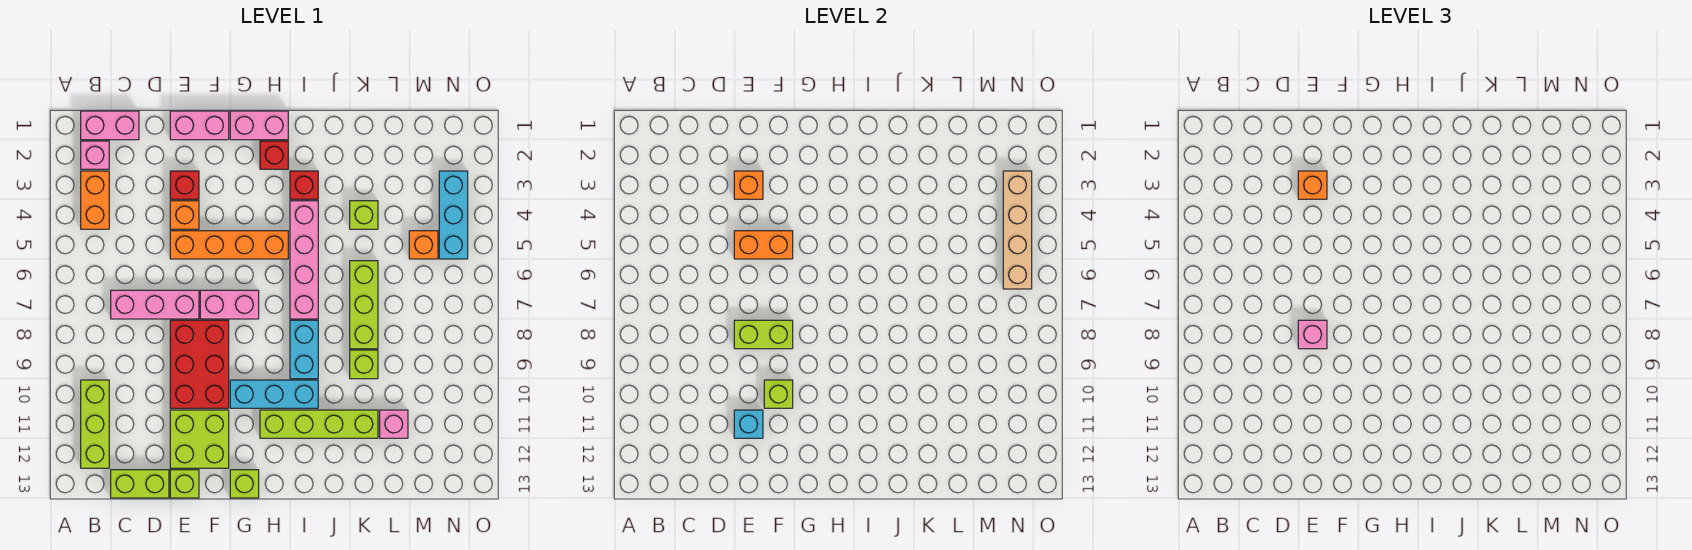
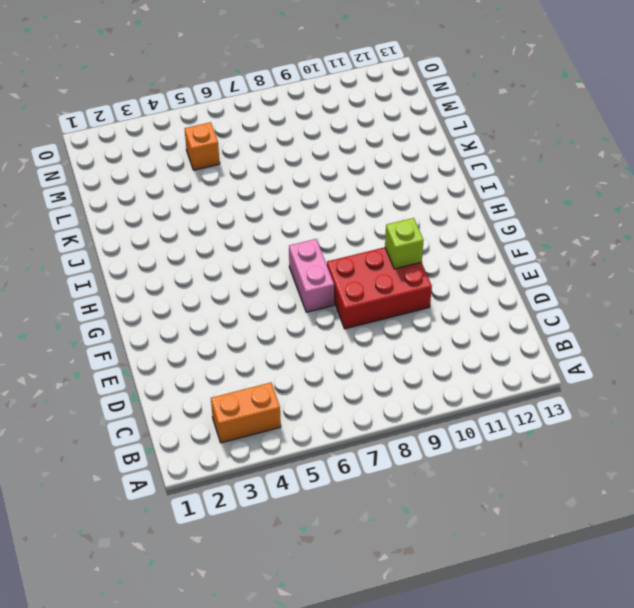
none -> pink brick B1:C1 level 1
none -> pink brick B2 level 1
none -> lime brick B10:B12 level 1
none -> pink brick C7:E7 level 1

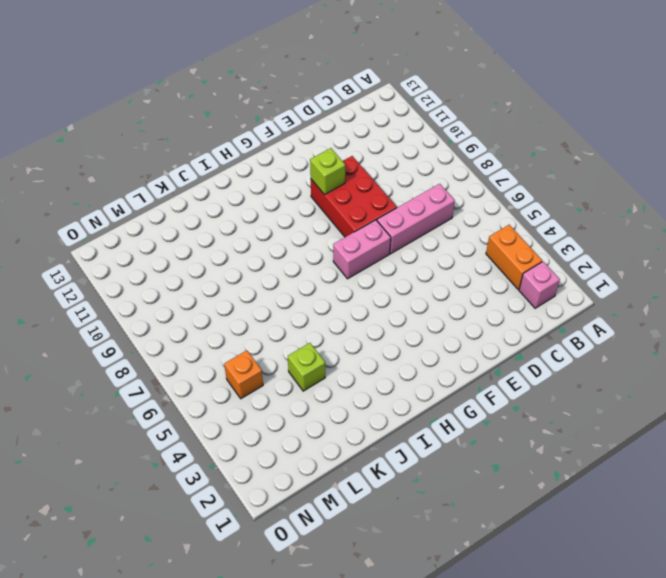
none -> pink brick B1:C1 level 1
none -> lime brick B10:B12 level 1
none -> lime brick C13:D13 level 1
none -> pink brick E1:F1 level 1

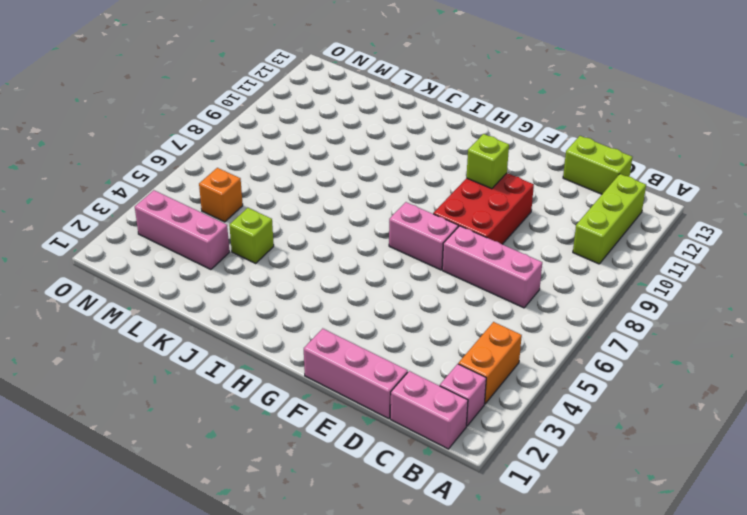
pink brick D1:F1 level 1 -> pink brick E1:F1 level 1
pink brick L3:N3 level 1 -> cyan brick N3:N5 level 1
none -> red brick E3 level 1
none -> orange brick E4 level 1
none -> orange brick E5:H5 level 1
none -> lime brick E11:F12 level 1

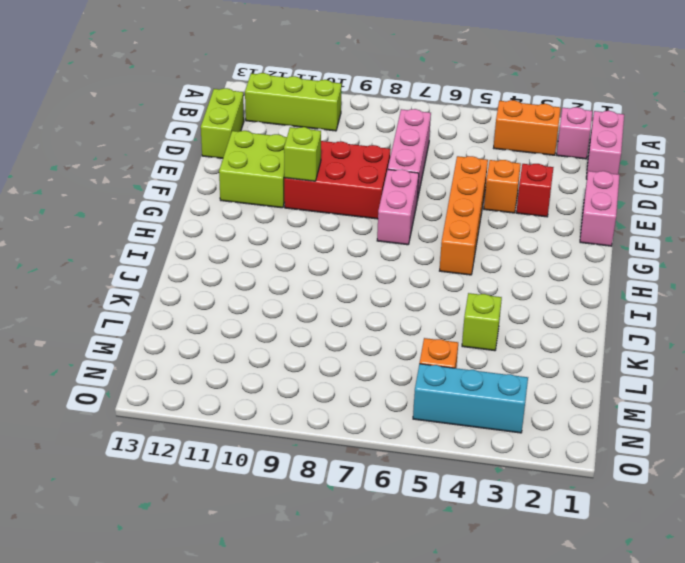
none -> lime brick E13 level 1
none -> pink brick G1:H1 level 1
none -> cyan brick G10:I10 level 1
none -> lime brick G13 level 1

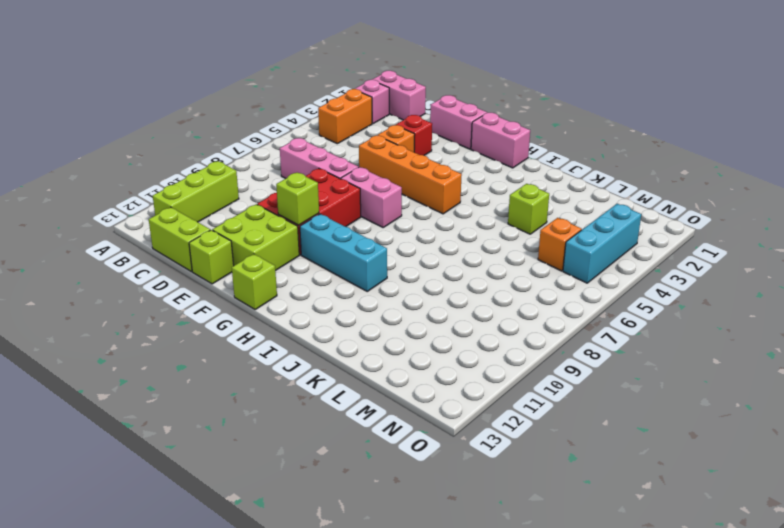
none -> red brick H2 level 1
none -> lime brick H11:K11 level 1
none -> red brick I3 level 1
none -> pink brick I4:I7 level 1

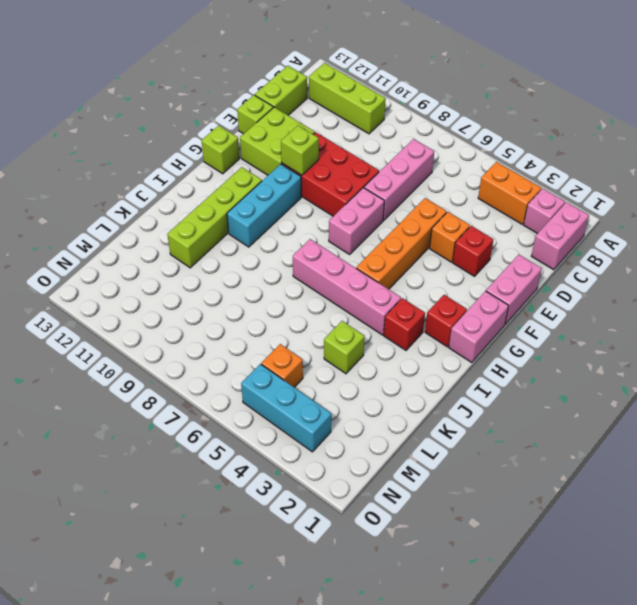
none -> cyan brick I8:I9 level 1
none -> lime brick K6:K8 level 1
none -> lime brick K9 level 1
none -> pink brick L11 level 1

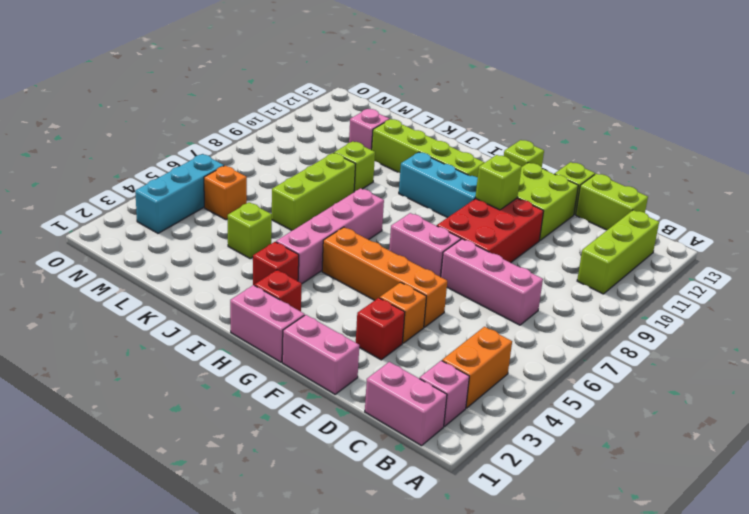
none -> cyan brick I8:I9 level 1
none -> orange brick E3 level 2
none -> orange brick E5:F5 level 2
none -> lime brick E8:F8 level 2

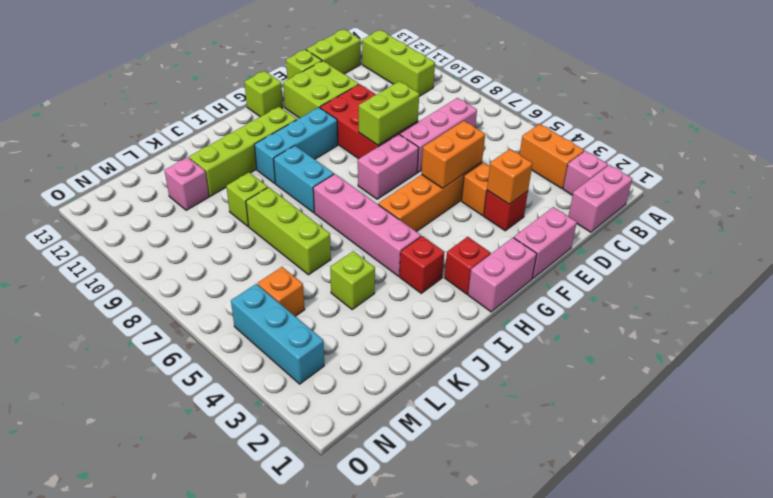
none -> cyan brick E11 level 2
none -> lime brick F10 level 2
none -> tan brick N3:N6 level 2
none -> orange brick E3 level 3

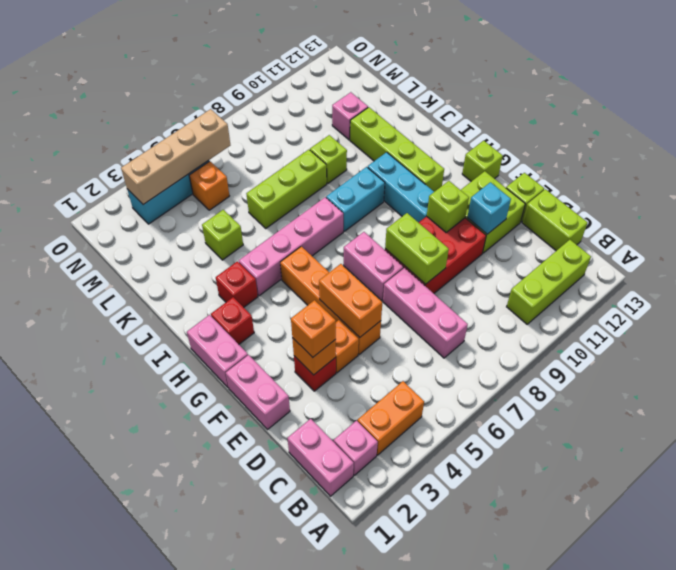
none -> pink brick E8 level 3

